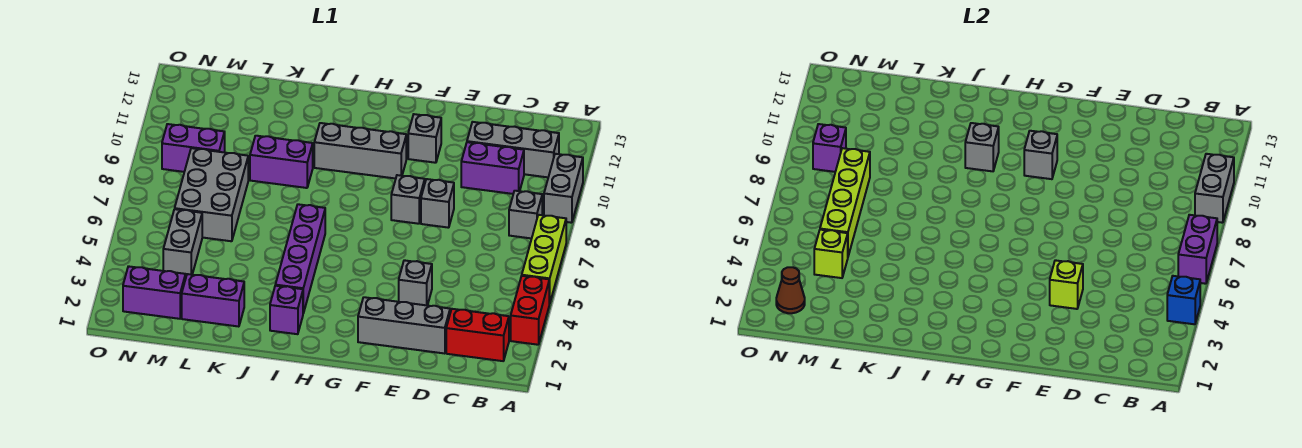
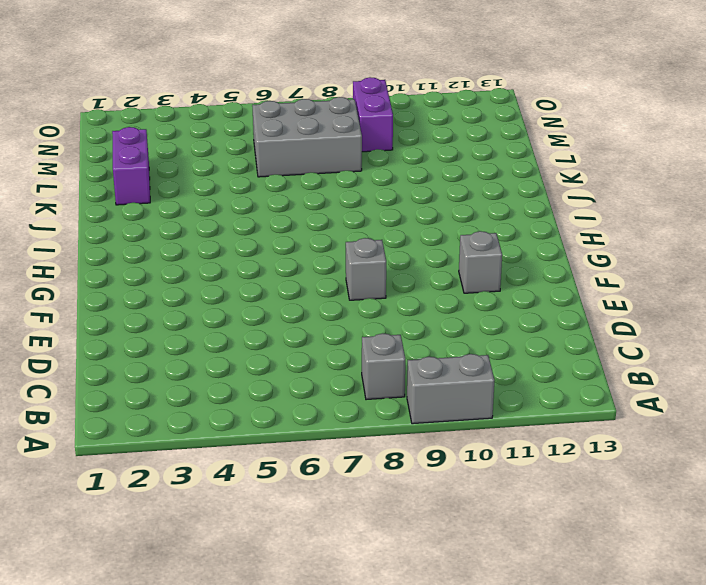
none -> red brick A3:A4 level 1
none -> lime brick A5:A7 level 1
none -> red brick B2:C2 level 1
none -> grey brick B11:D11 level 1

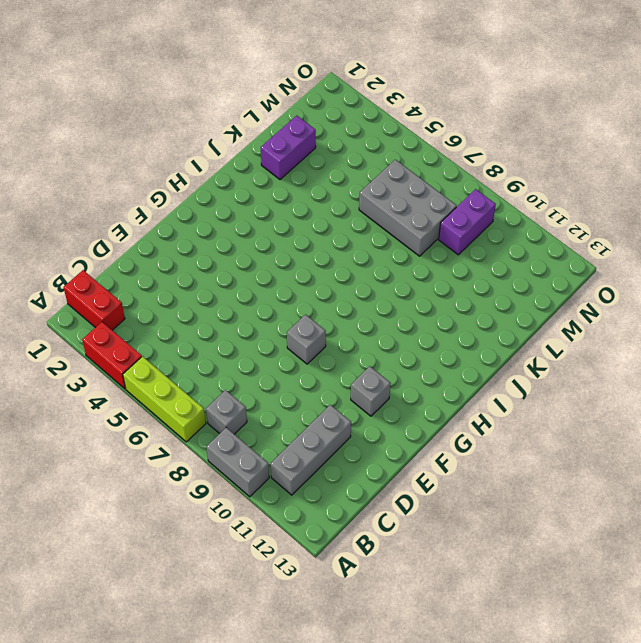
red brick B1:B2 level 1 -> red brick B2:C2 level 1
none -> purple brick C10:D10 level 1
none -> grey brick D2:F2 level 1
none -> grey brick E4 level 1
none -> grey brick E8 level 1

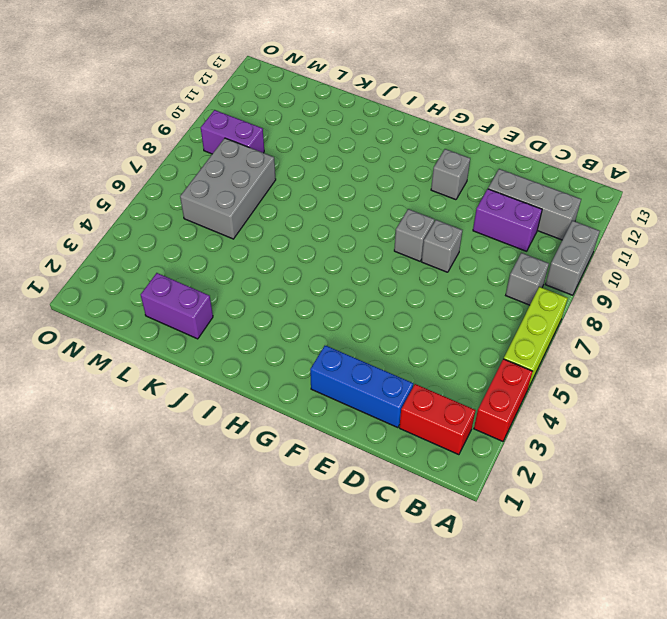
blue brick D2:F2 level 1 -> grey brick D2:F2 level 1
none -> grey brick E4 level 1
none -> grey brick G10:I10 level 1
none -> purple brick I2 level 1
none -> purple brick I3:I6 level 1

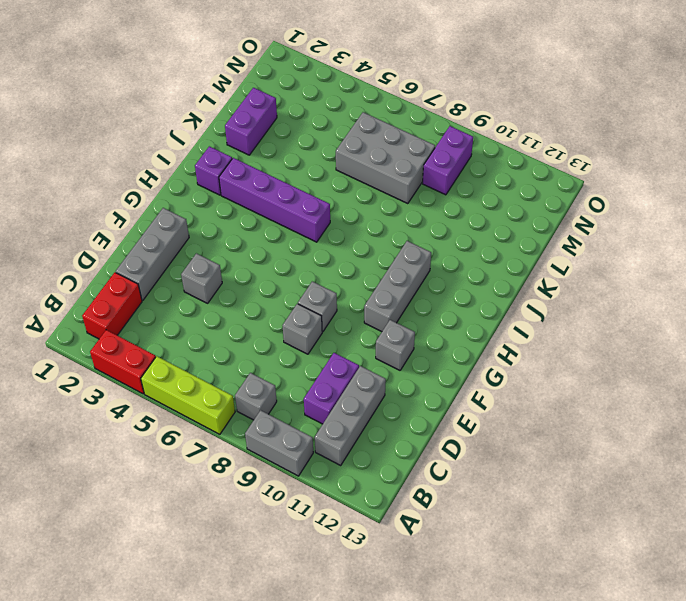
none -> purple brick J9:K9 level 1
none -> purple brick M2:N2 level 1
none -> grey brick M4:M5 level 1
none -> blue brick A4 level 2

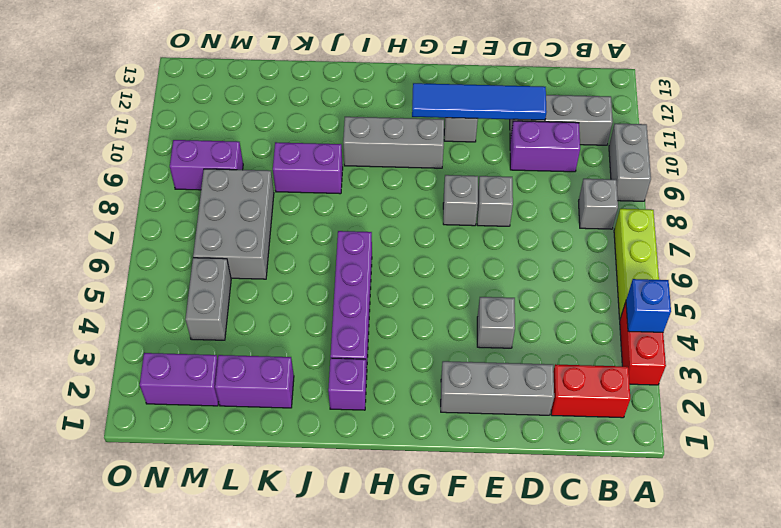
blue tile D11:G11 level 2 -> none
none -> purple brick A6:A7 level 2
none -> grey brick A9:A10 level 2
none -> lime brick E4 level 2
none -> grey brick G10 level 2

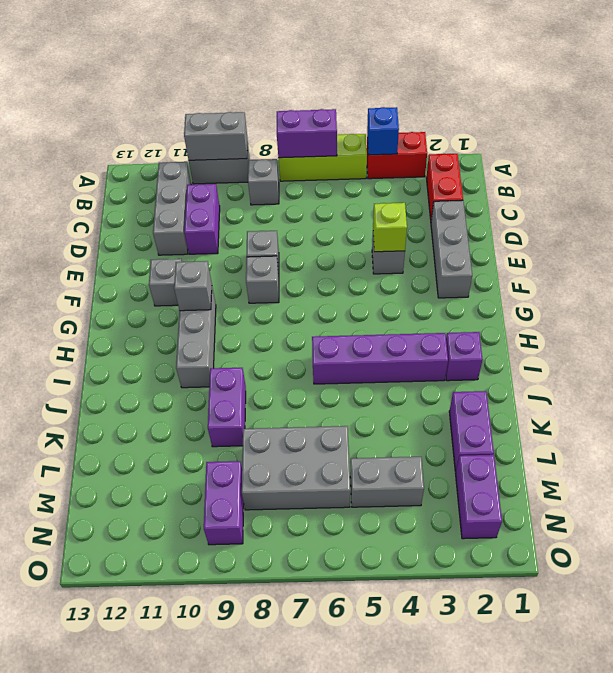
none -> grey brick I10 level 2
none -> lime brick M4 level 2
none -> lime brick M5:M8 level 2
none -> brown cone N2 level 2

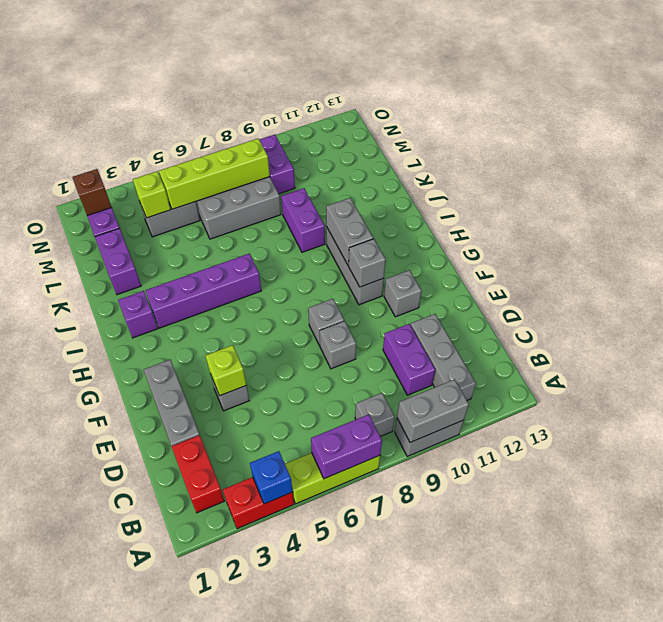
grey brick H10:I10 level 2 -> grey brick I10 level 2
brown brick N2 level 2 -> brown cone N2 level 2
none -> purple brick N9 level 2

